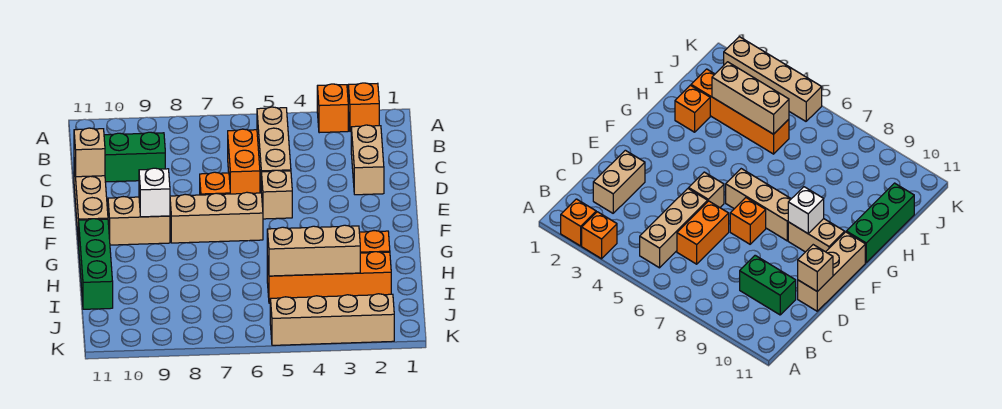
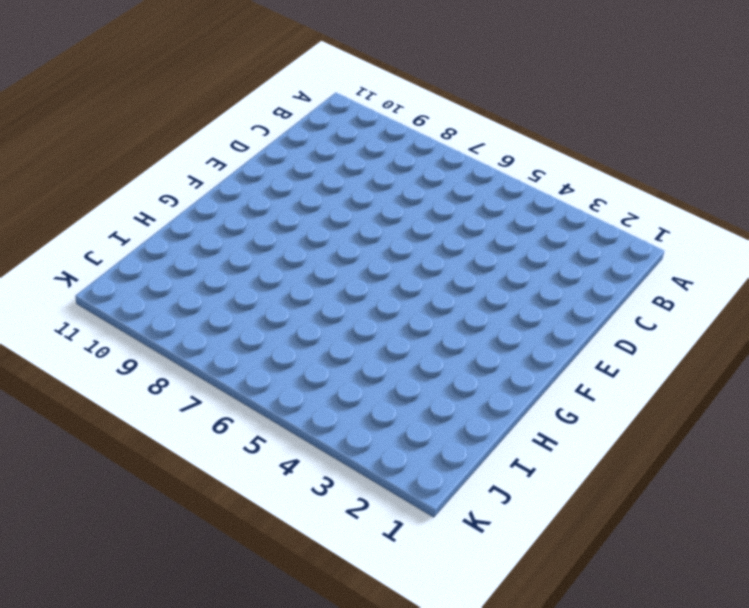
none -> orange brick A2 level 1
none -> orange brick A3 level 1
none -> tan brick B5:D5 level 1

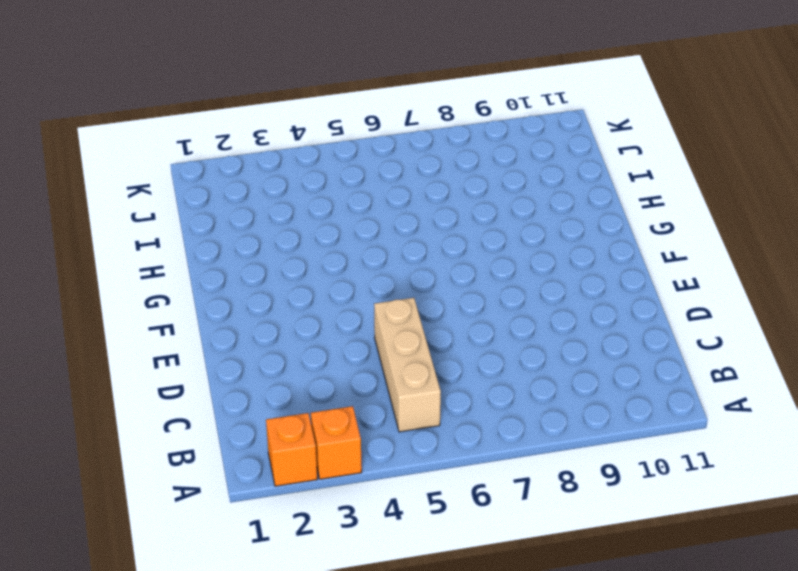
none -> tan brick C2:D2 level 1
none -> orange brick C6:D6 level 1
none -> green brick C9:C10 level 1

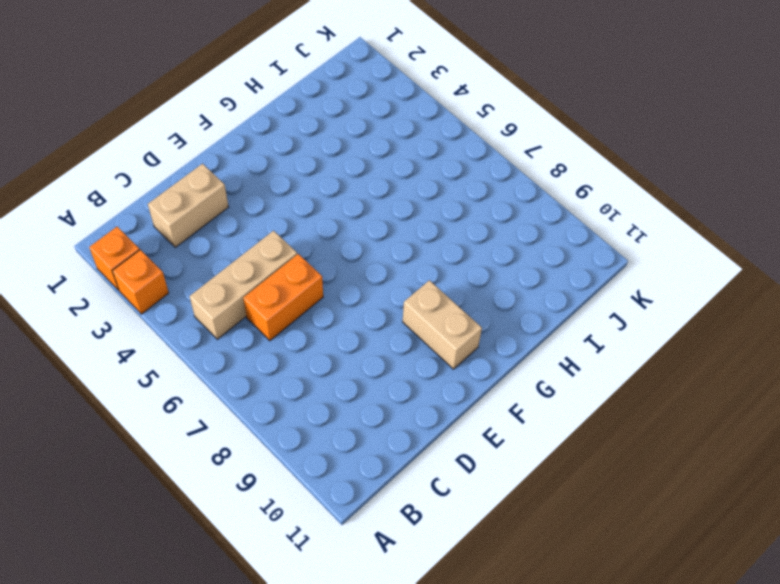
none -> green brick C9:C10 level 1
none -> tan brick D11:F11 level 1
none -> tan brick E5 level 1

